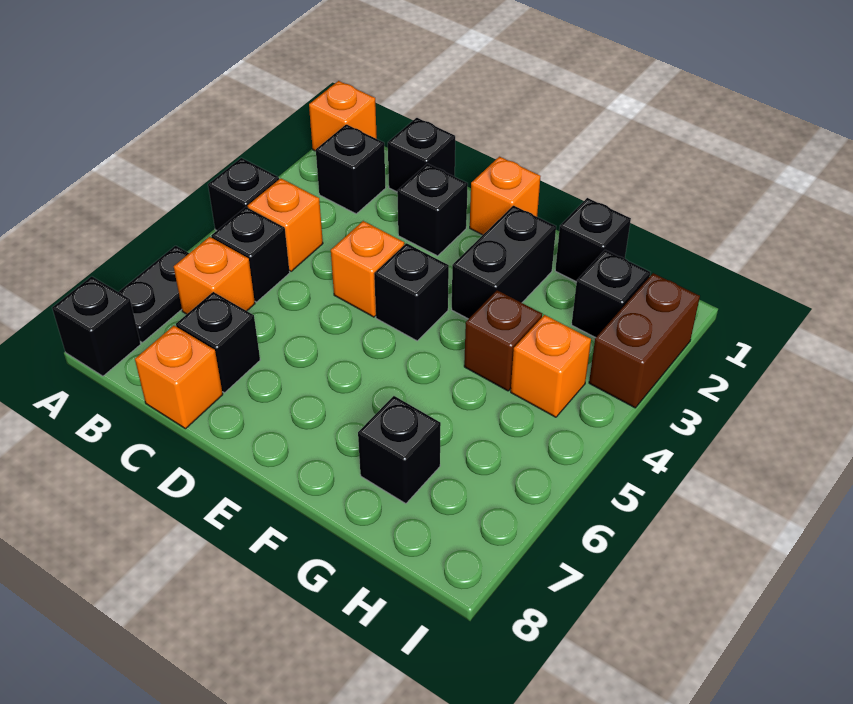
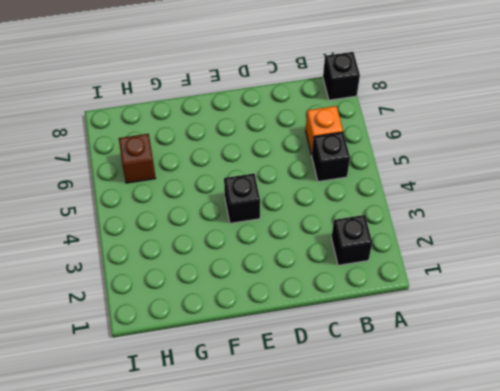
brown brick H6 level 1 -> brown brick G4 level 1
none -> orange brick A1 level 1
none -> black brick A4 level 1
none -> black plate A6:A7 level 1

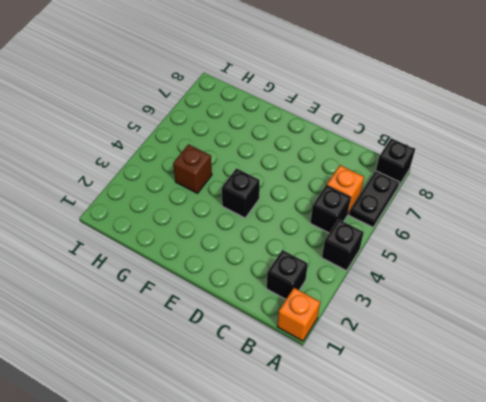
none -> orange brick B4 level 1
none -> black brick C1 level 1
none -> black brick C7 level 1

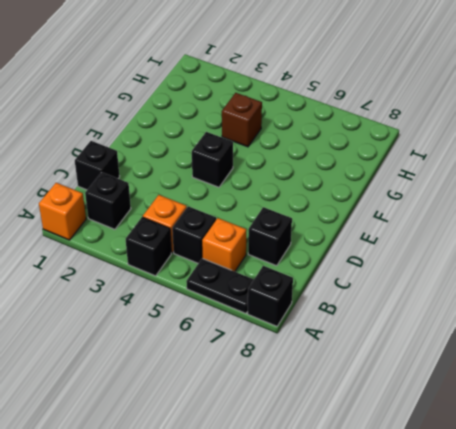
none -> orange brick C8 level 1
none -> black brick D2 level 1
none -> orange brick D4 level 1

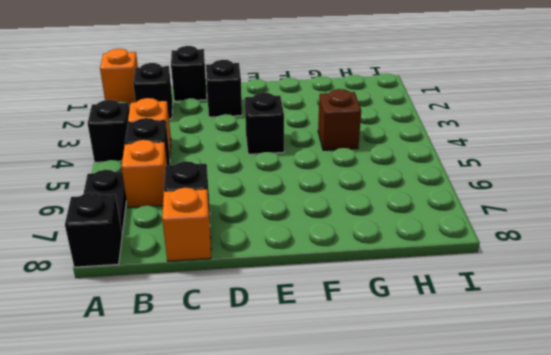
none -> orange brick D4 level 1
none -> orange brick E1 level 1
none -> black brick F2:F3 level 1

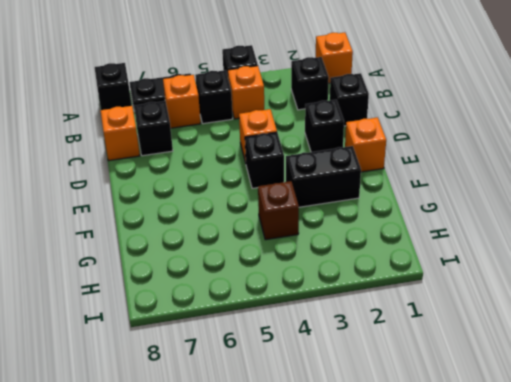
none -> black brick G1 level 1
none -> black brick G7 level 1
none -> black brick H2 level 1

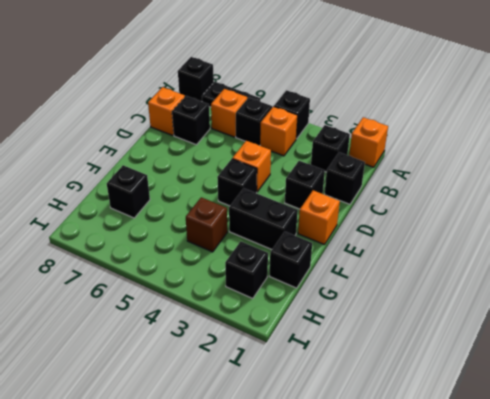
none -> orange brick H4 level 1
none -> brown brick I2:I3 level 1

